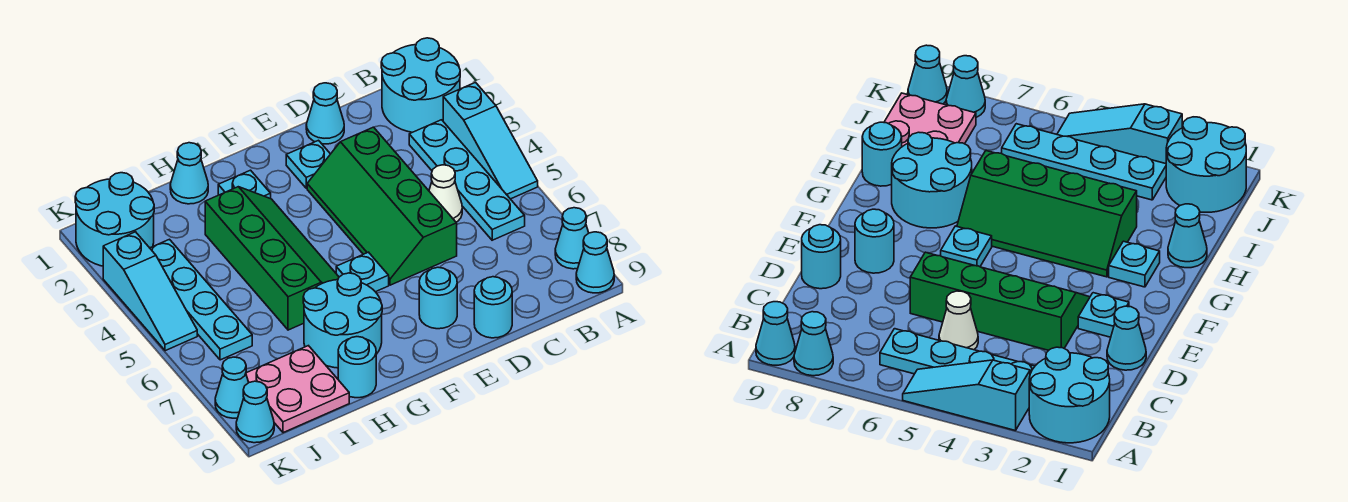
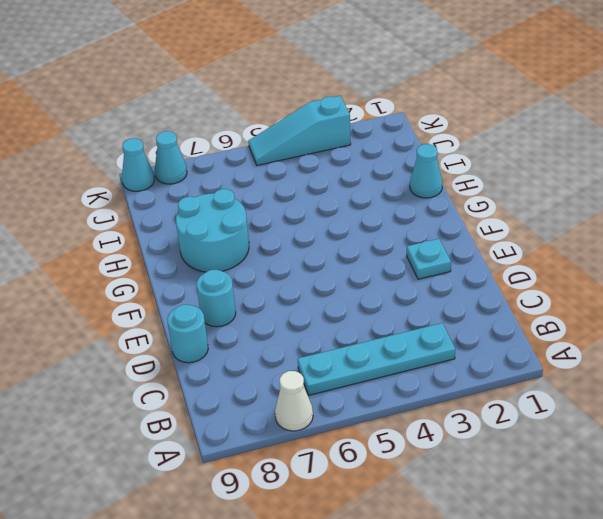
white cone A7 level 1 -> white cone C5 level 1
none -> cyan round brick A1:B2 level 1
none -> cyan slope A3:A5 level 1 top 3
none -> cyan cone A8 level 1

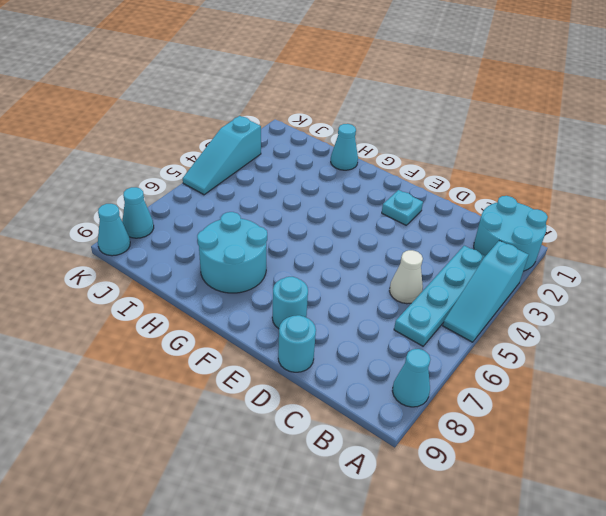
none -> cyan cone A9 level 1
none -> cyan cone D1 level 1
none -> green slope D3:E6 level 1 top D

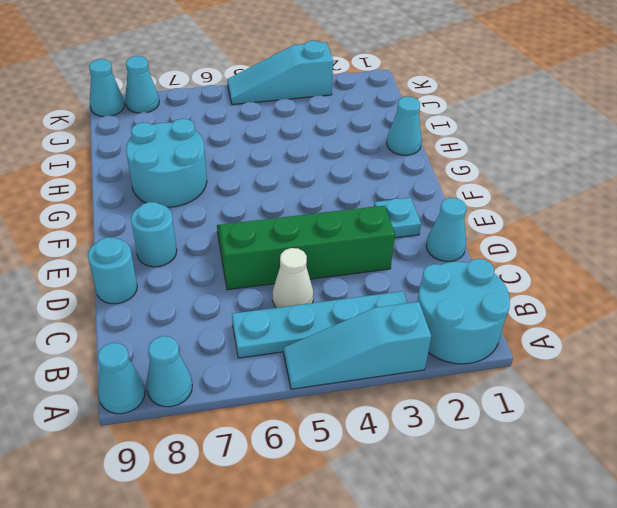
none -> cyan plate F6 level 1
none -> cyan plate G2 level 1
none -> green slope G3:H6 level 1 top H

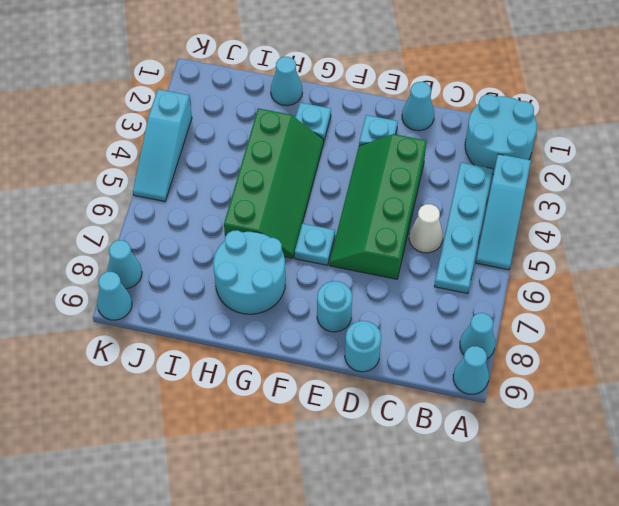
none -> cyan round brick H9 level 1
none -> pink plate I8:J9 level 1
none -> cyan round brick J1:K2 level 1

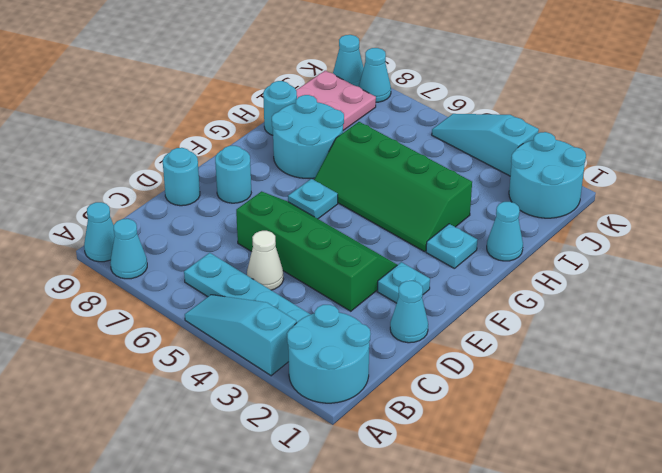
none -> cyan plate J3:J6 level 1

